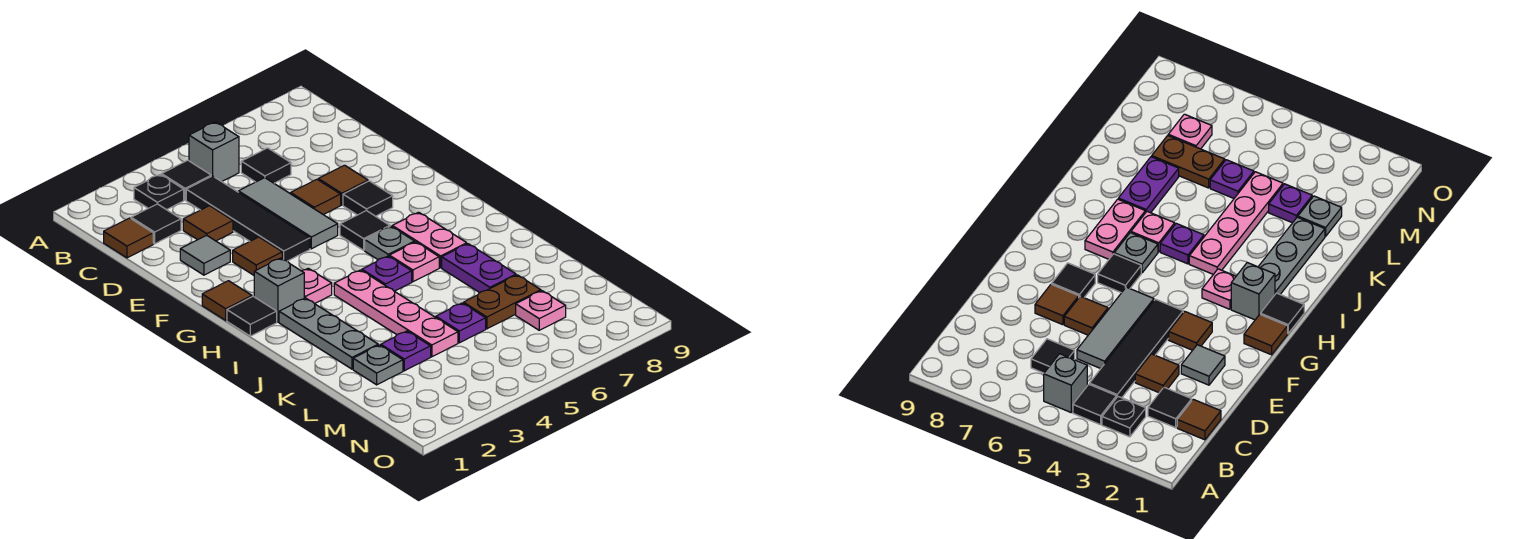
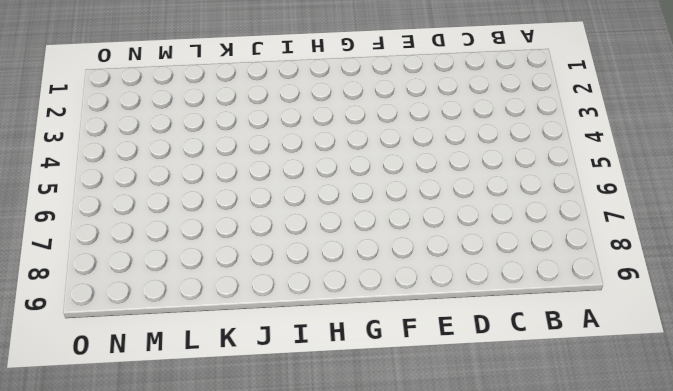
none -> black plate B3 level 1
none -> black tile B4 level 1
none -> grey brick B5 level 1
none -> brown tile C1 level 1

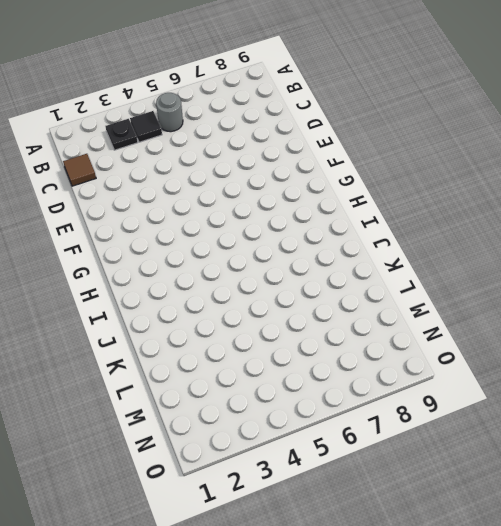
grey round brick B5 level 1 -> grey brick B5 level 1
none -> black tile C2 level 1
none -> black tile C4:F4 level 1
none -> black tile C6 level 1
none -> brown tile D3 level 1

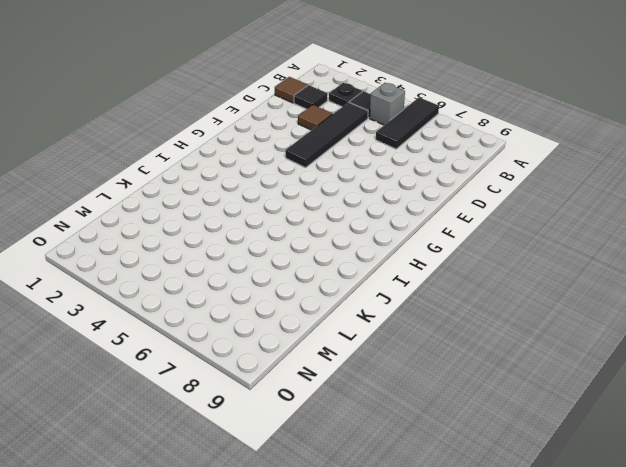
black tile A6:C6 level 1 -> black tile C6 level 1
none -> grey tile D5:F5 level 1
none -> grey tile E2 level 1
none -> brown tile E6 level 1
none -> brown tile E7 level 1

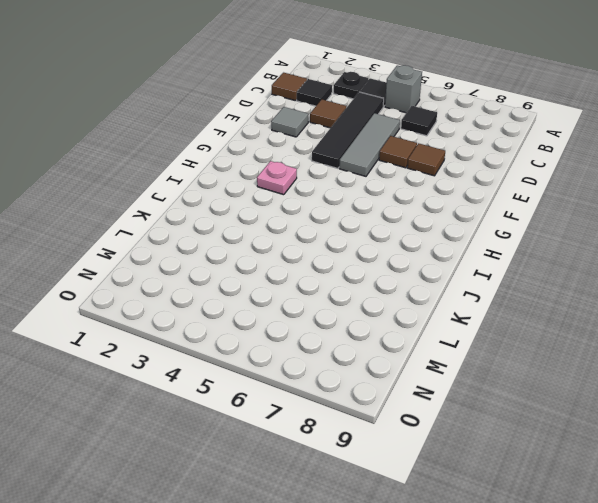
none -> brown tile F3 level 1
none -> black tile F7 level 1
none -> brown tile G1 level 1
none -> black tile G6 level 1

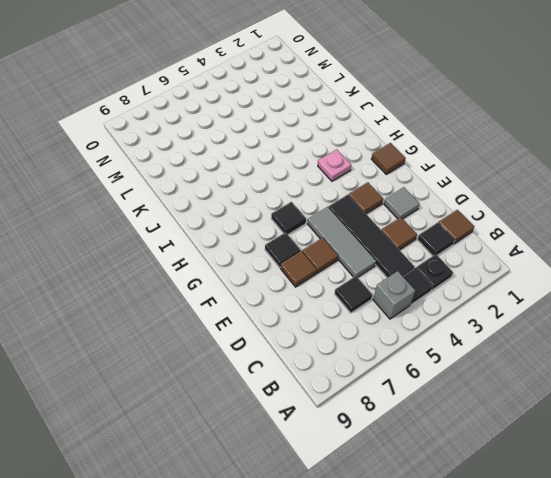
none -> black tile H1 level 1
none -> grey brick H2 level 1
none -> grey plate H6 level 1
none -> pink plate H7:I7 level 1

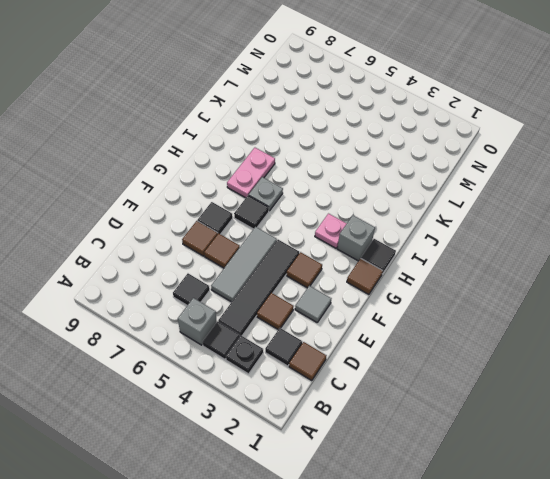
none -> grey plate I2:K2 level 1
none -> pink plate I4:L4 level 1
none -> purple plate I5 level 1
none -> pink plate I6 level 1

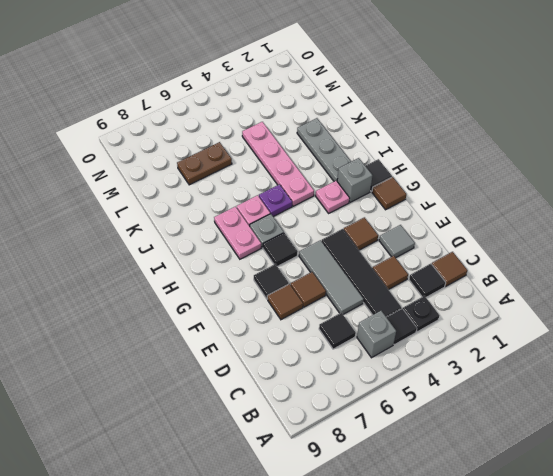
none -> purple plate J7:K7 level 1
none -> grey plate L2 level 1
none -> purple plate L3 level 1
none -> purple plate L5 level 1

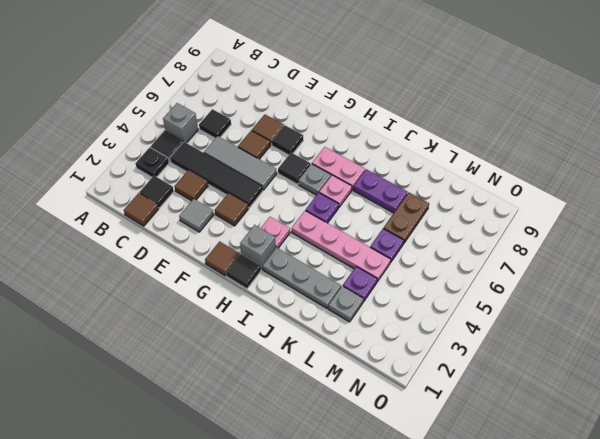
none -> pink plate M7 level 1

